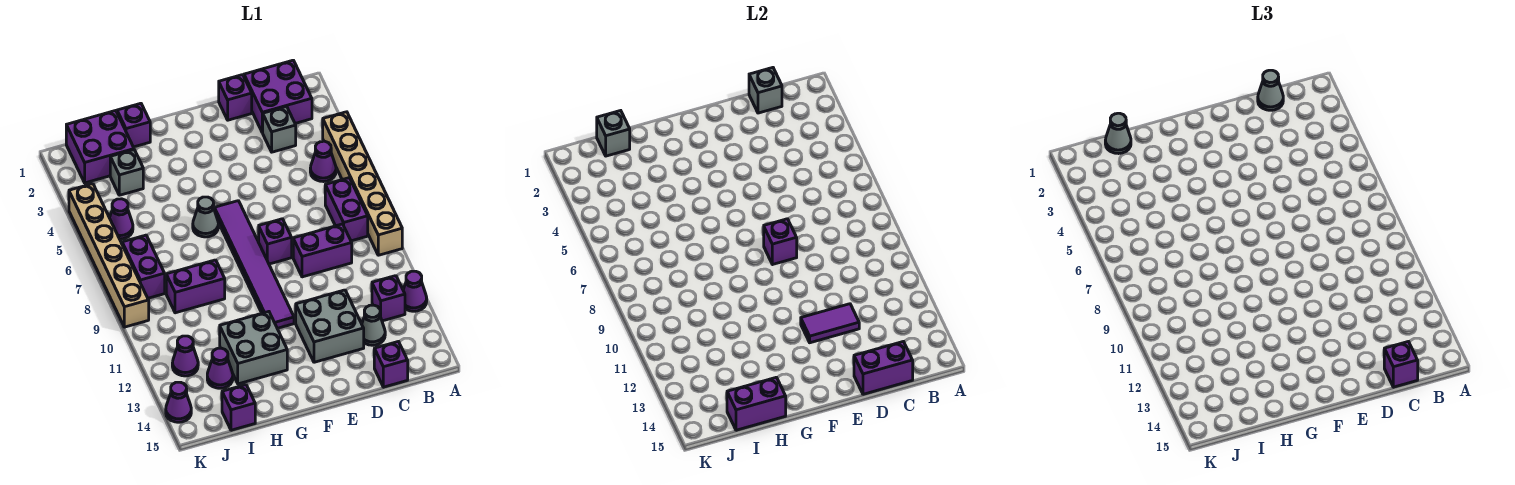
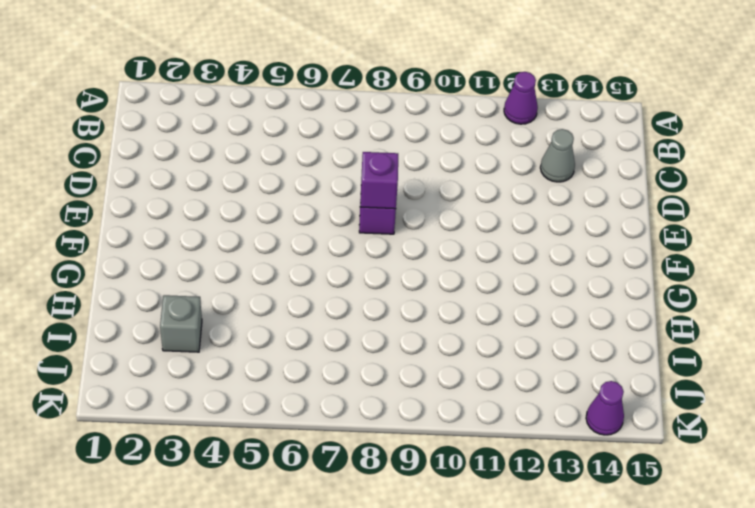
none -> tan brick A4:A9 level 1
none -> purple brick B1:C2 level 1
none -> purple cone B5 level 1
none -> purple brick B7:B8 level 1

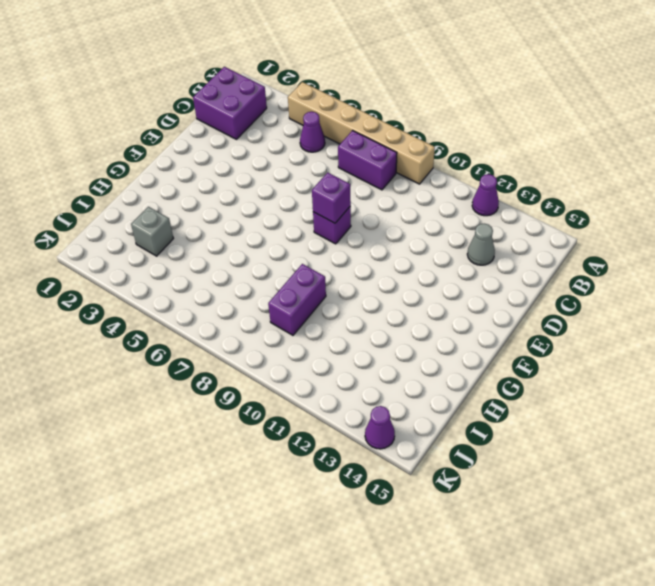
none -> purple brick B12 level 1
none -> grey brick C3 level 1
none -> purple brick C9:D9 level 1
none -> purple brick C15 level 1

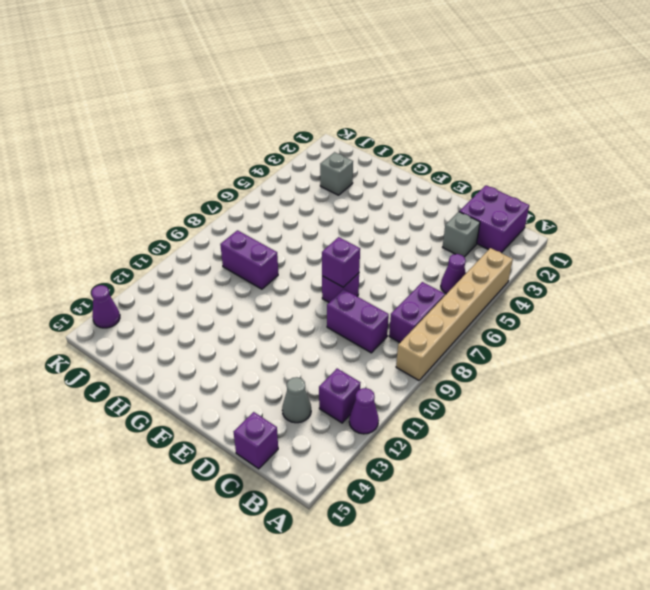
none -> purple brick D1 level 1
none -> grey brick D12:E13 level 1
none -> purple tile F6:F11 level 1
none -> grey cone G6 level 1

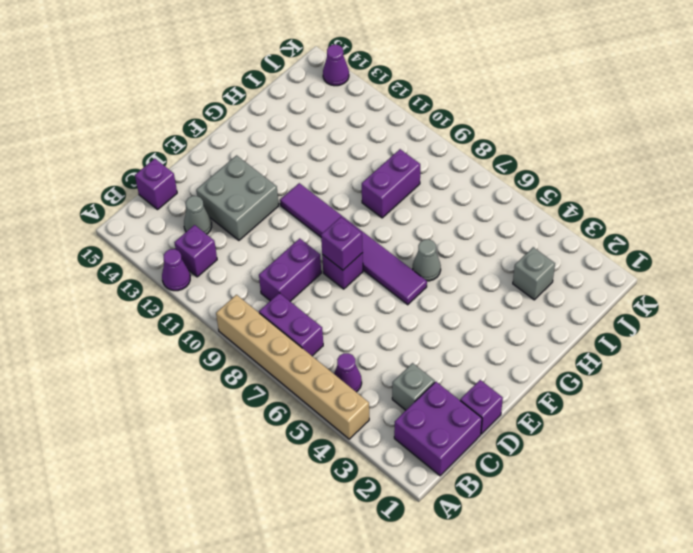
none -> grey brick G12:H13 level 1
none -> purple brick H1 level 1
none -> purple brick I1:J2 level 1
none -> purple cone I13 level 1

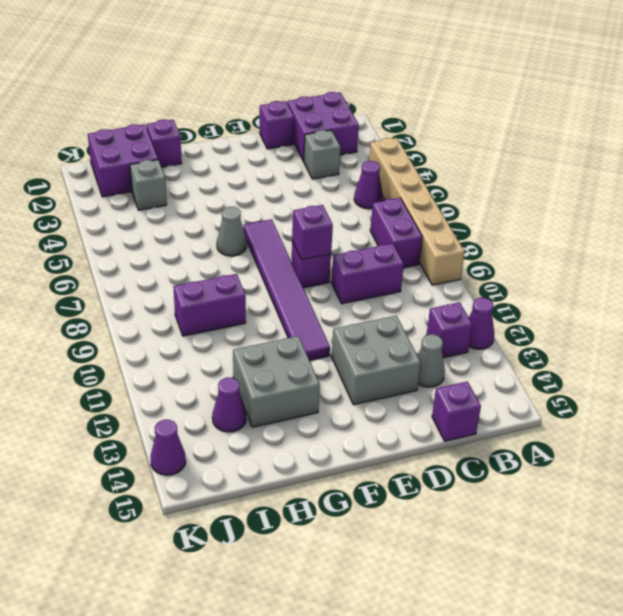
none -> purple brick I15 level 1
none -> purple cone J5 level 1
none -> purple brick J7:J8 level 1
none -> purple cone J12 level 1

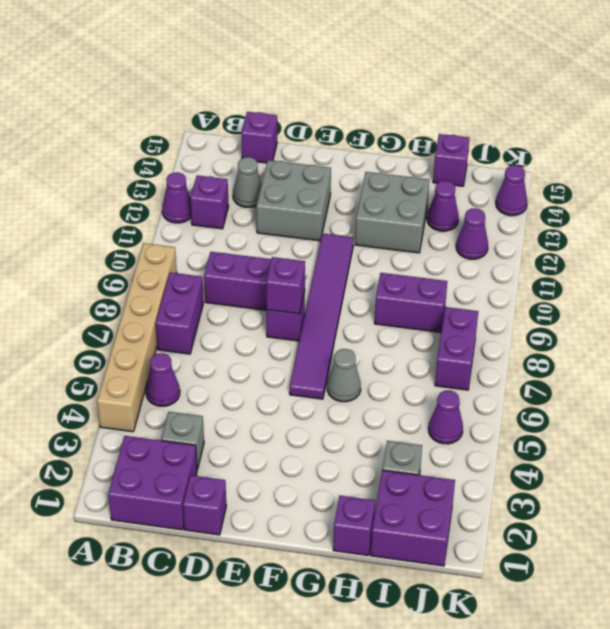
none -> tan brick K4:K9 level 1
none -> grey brick C1 level 2
none -> purple brick C15:D15 level 2
none -> purple tile D12:E12 level 2

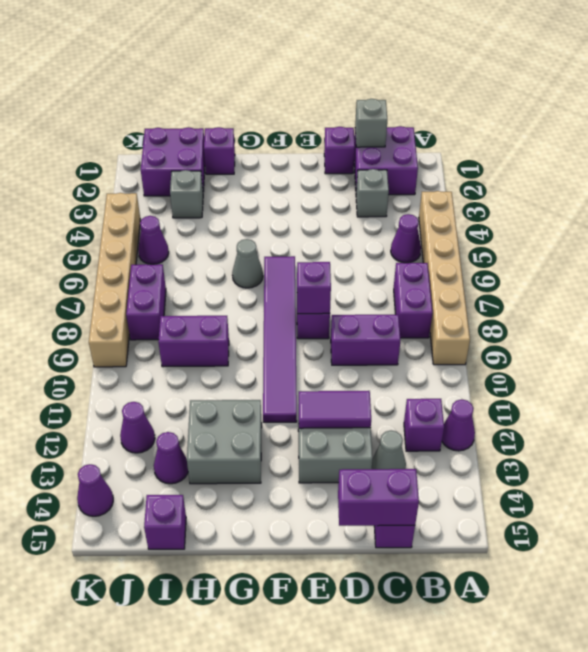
none -> purple brick H15:I15 level 2
none -> grey brick I1 level 2
none -> grey cone C1 level 3
none -> purple brick C15 level 3

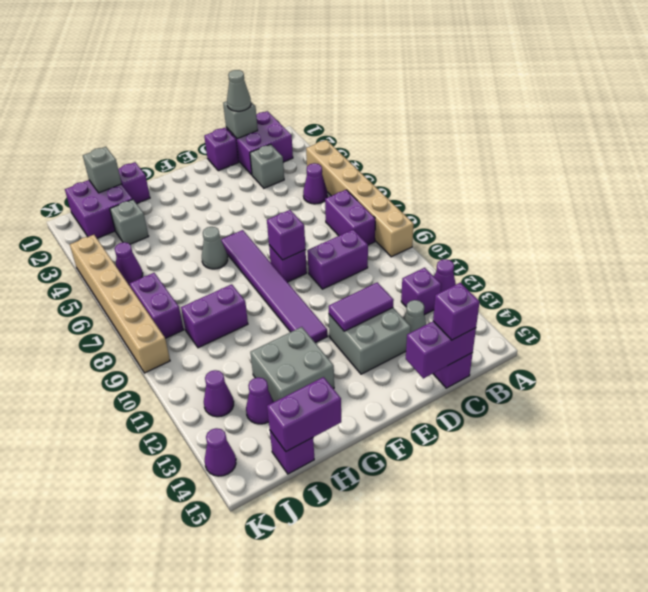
none -> grey cone I1 level 3

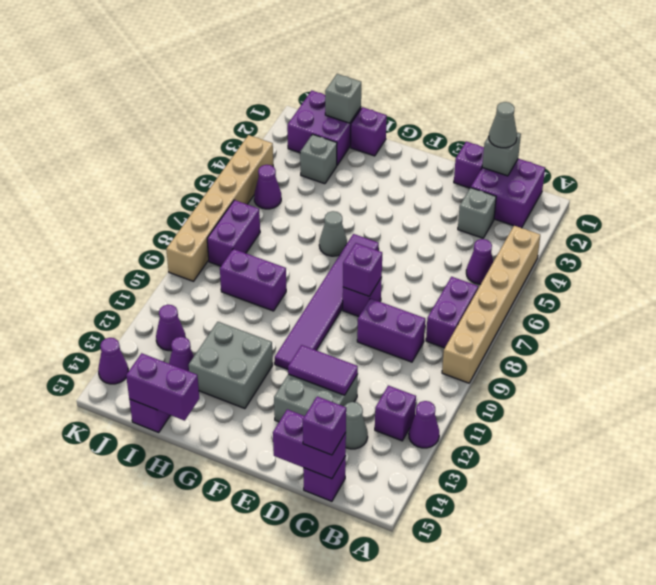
none -> grey cone I1 level 3

